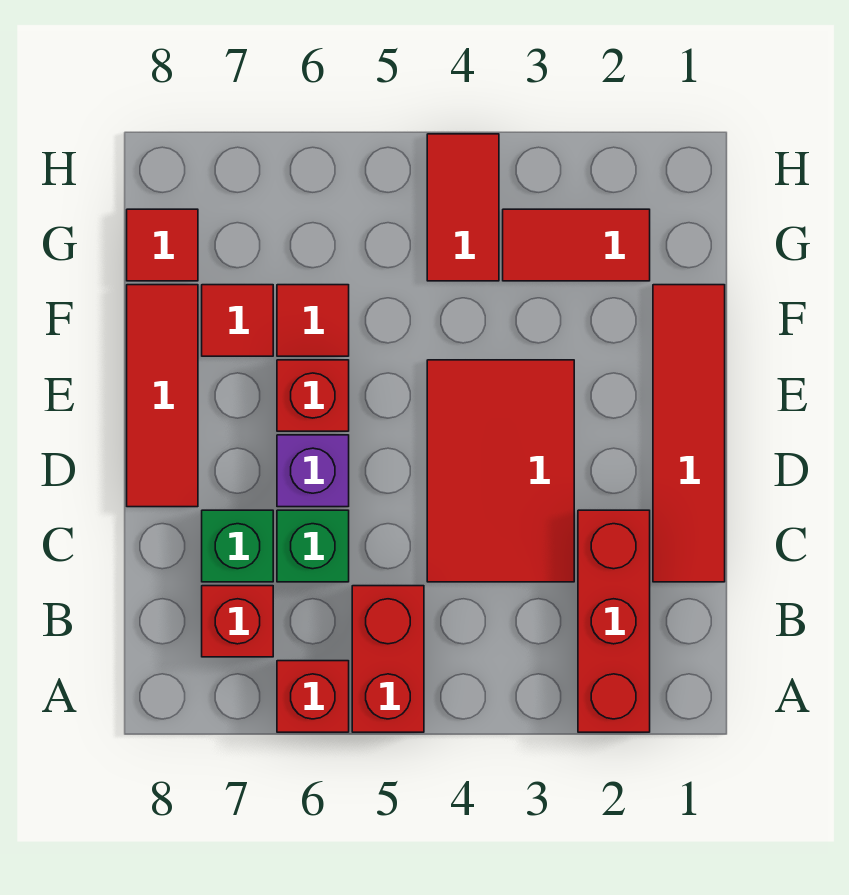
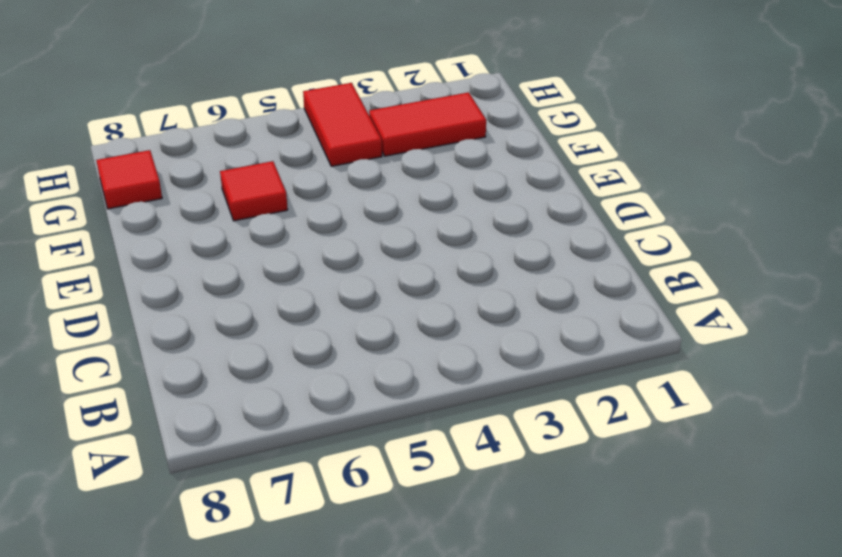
none -> red brick A2:C2 level 1
none -> red brick A5:B5 level 1
none -> red brick A6 level 1

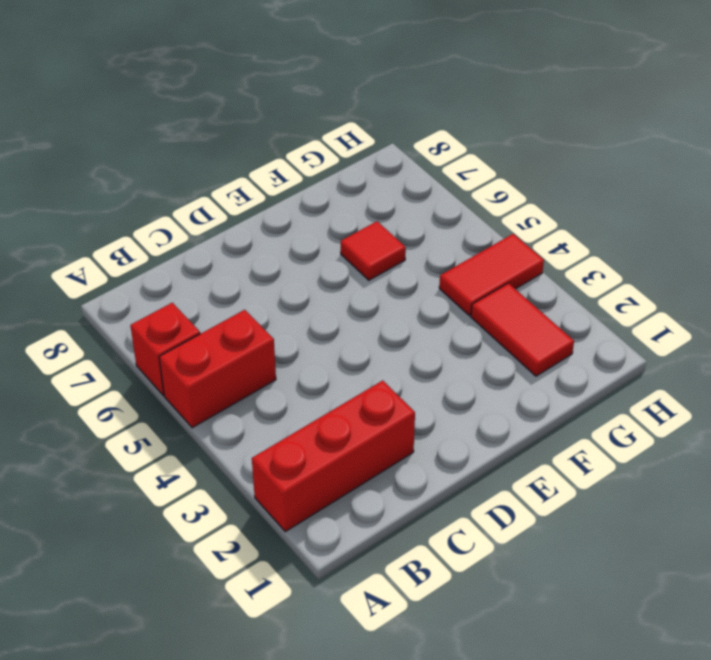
none -> red brick B7 level 1
none -> red tile C1:F1 level 1
none -> red tile C3:E4 level 1

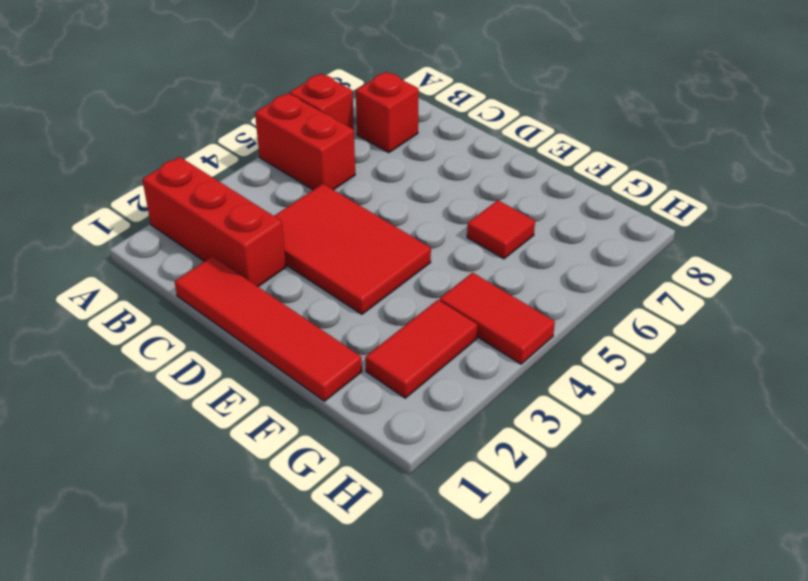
none -> green brick C6 level 1
none -> green brick C7 level 1
none -> purple brick D6 level 1

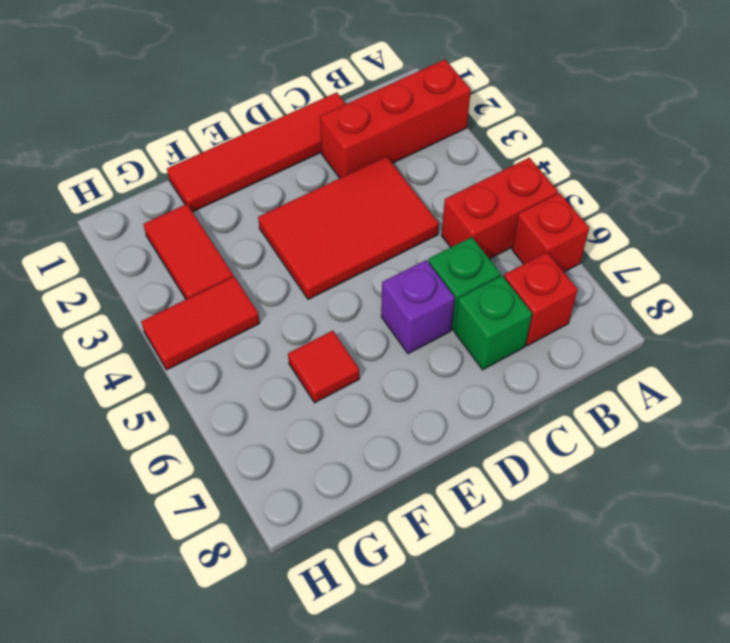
none -> red tile D8:F8 level 1
none -> red brick E6 level 1
none -> red tile F7 level 1

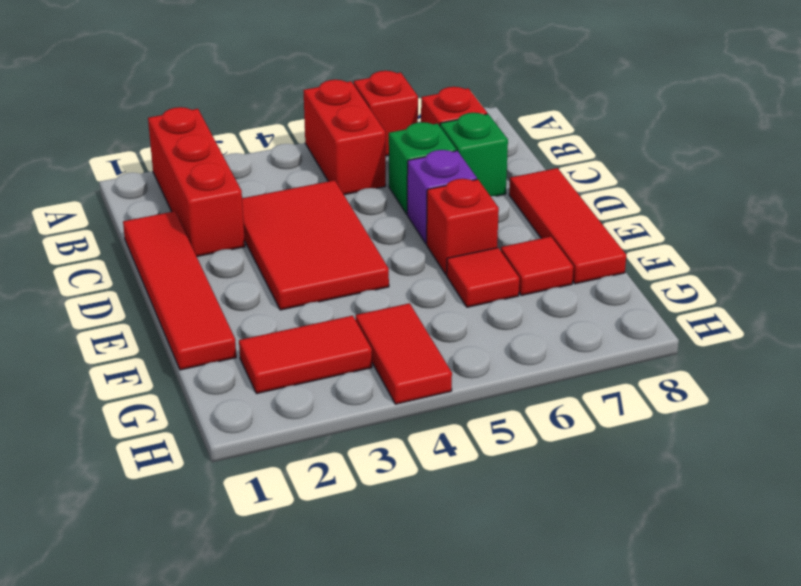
none -> red tile G8 level 1

